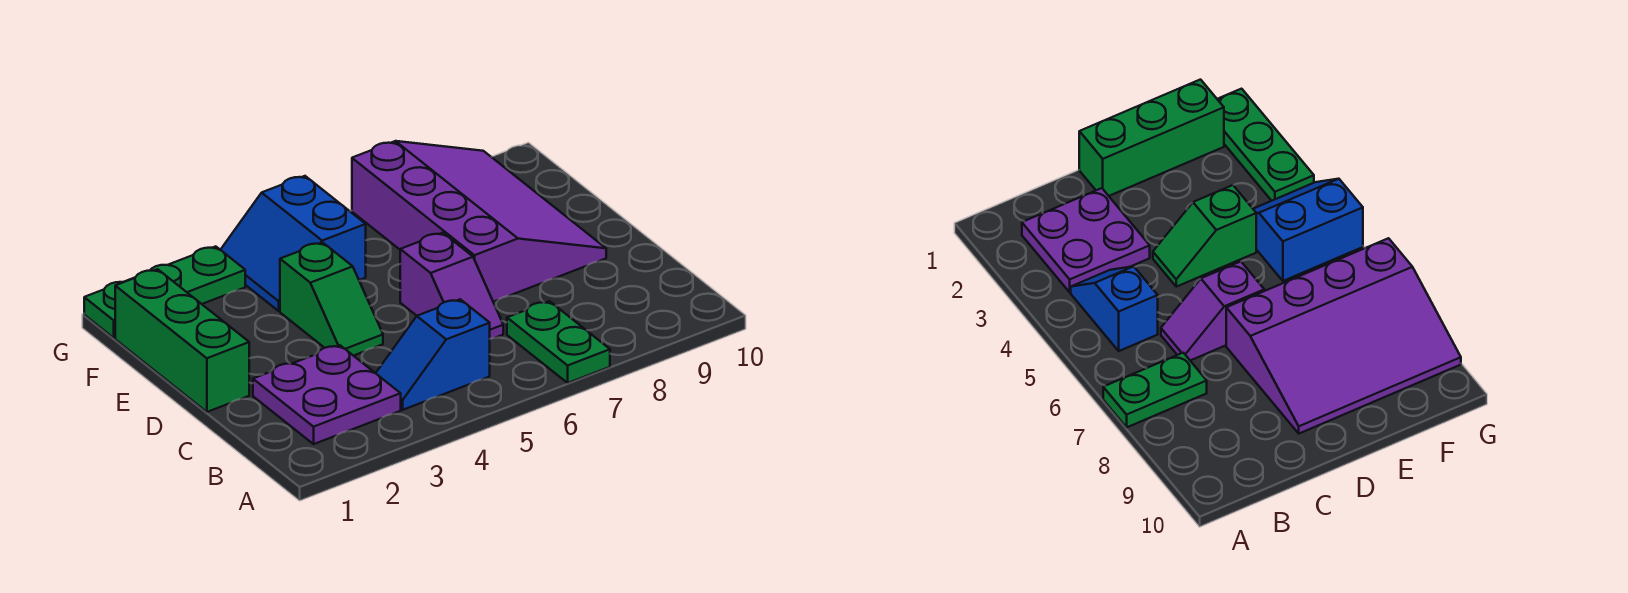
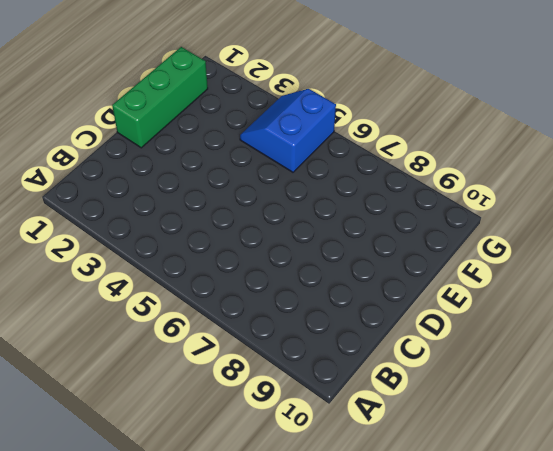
none -> green plate A7:B7 level 1
none -> purple plate B2:C3 level 1

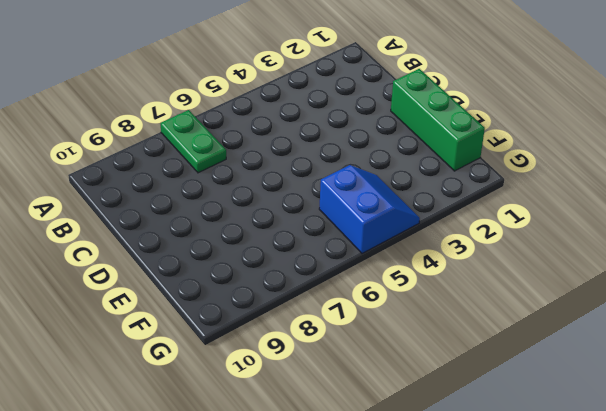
none -> purple plate B2:C3 level 1
none -> blue slope B4:B5 level 1 top 5

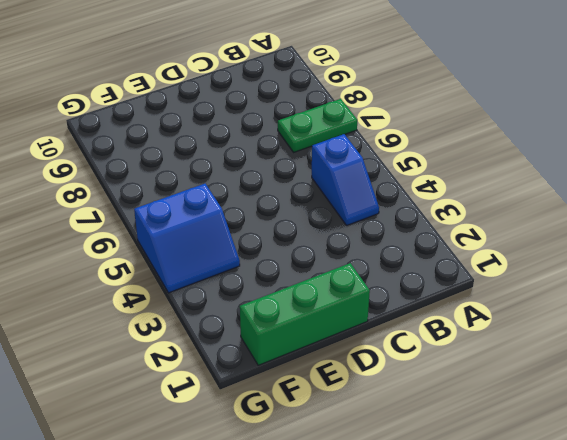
none -> purple plate B2:C3 level 1
none -> purple slope C6:D6 level 1 top D

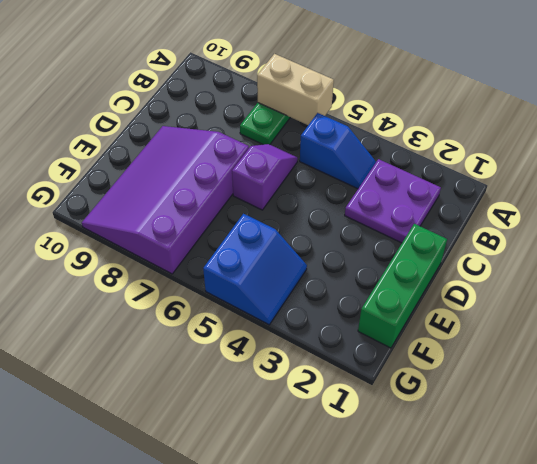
tan brick A6:A7 level 2 -> none
none -> green slope D4:E4 level 1 top E
none -> green plate G1:G3 level 1

